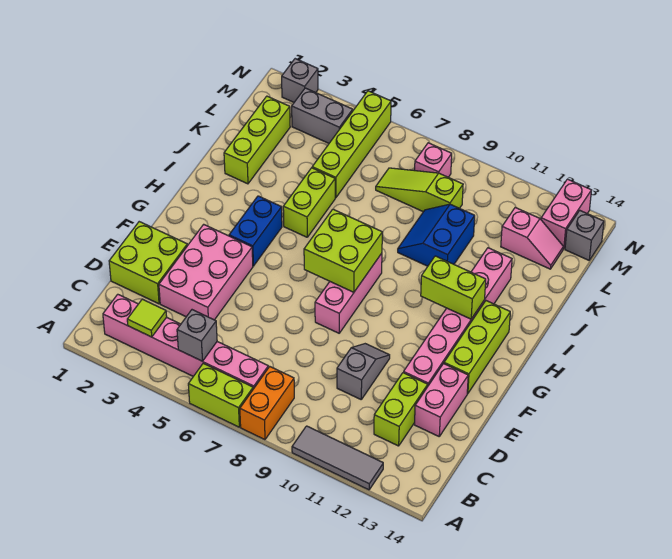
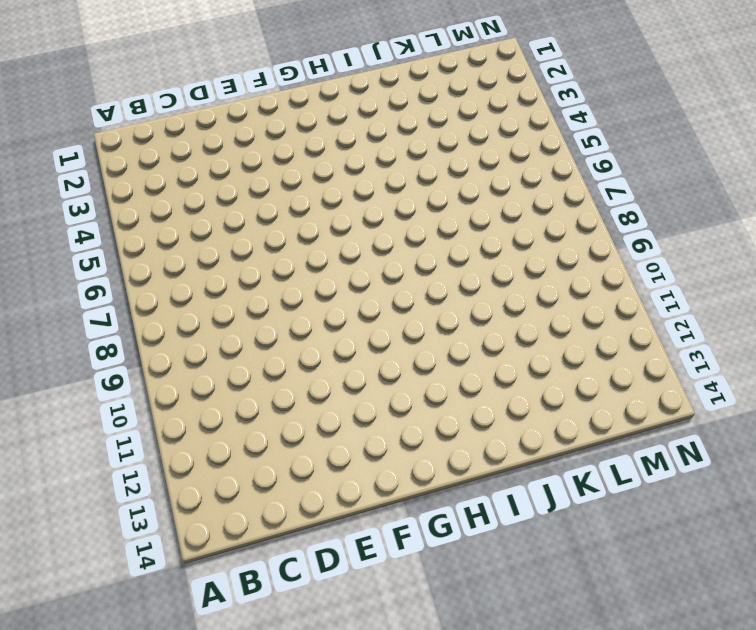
none -> lime brick A6:A7 level 1
none -> orange brick A8:B8 level 1
none -> grey tile A10:A12 level 1

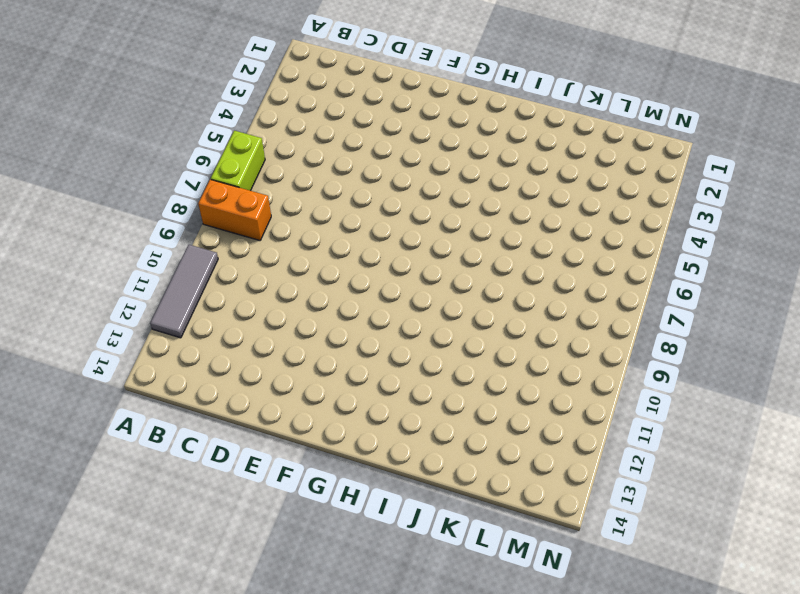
none -> pink brick B2:B7 level 1
none -> lime brick C12:D12 level 1
none -> lime brick D1:E2 level 1

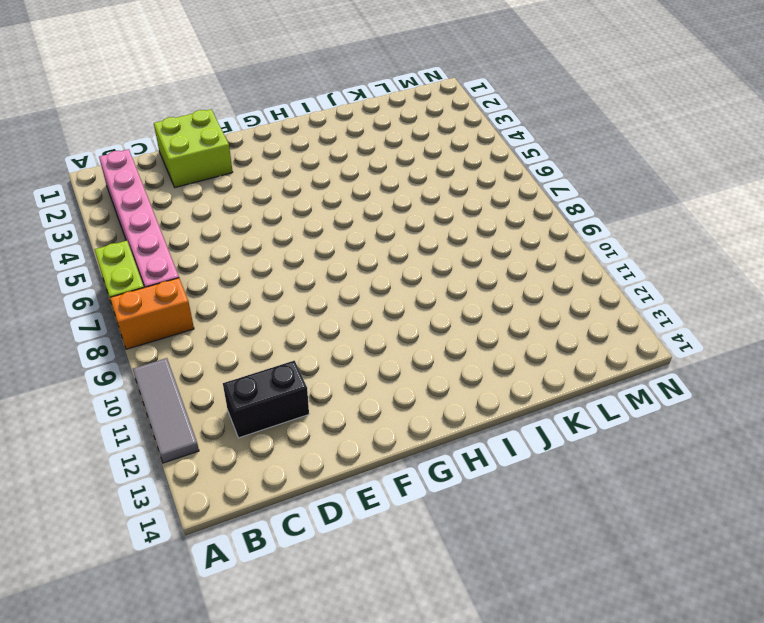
black brick C12:D12 level 1 -> lime brick C12:D12 level 1
none -> pink brick D3:F4 level 1
none -> grey slope D10:E10 level 1 top D
none -> pink brick D13:E13 level 1

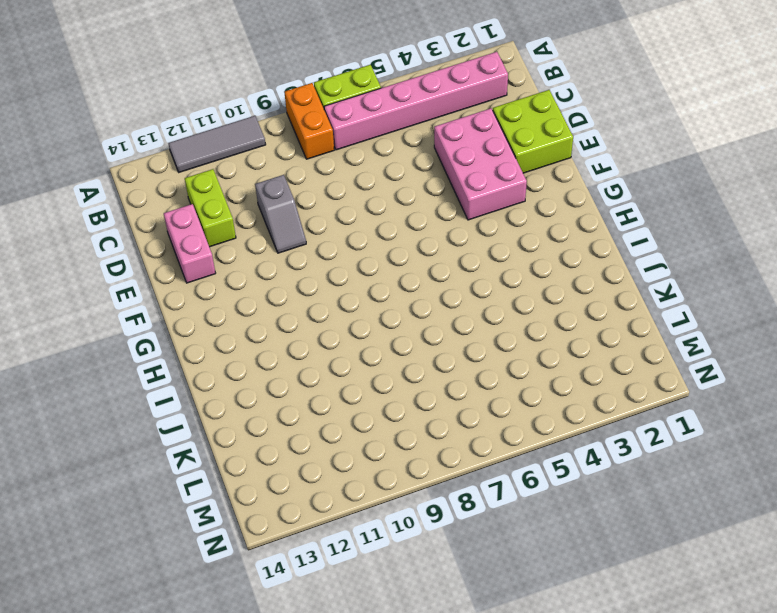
none -> pink brick E12:J12 level 1
none -> pink brick F8:H8 level 1
none -> lime brick F13:H13 level 1

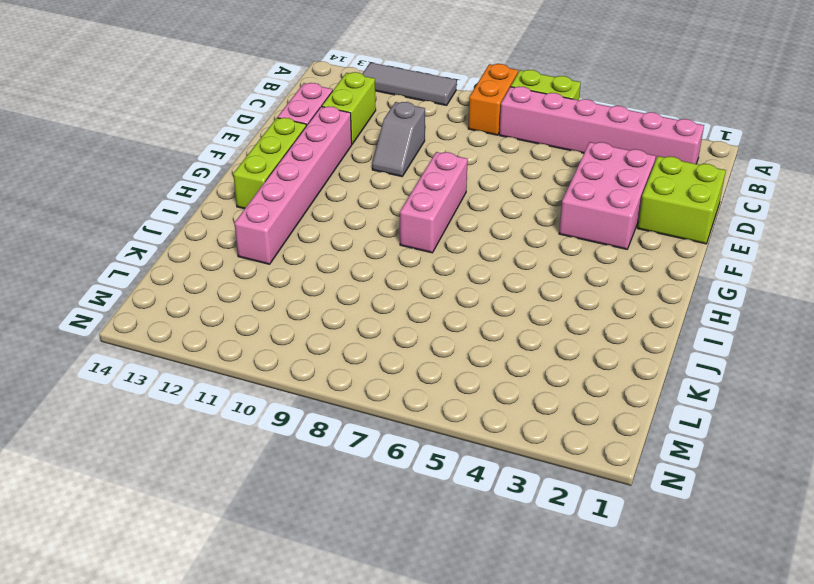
none -> blue brick G4:H4 level 1
none -> lime brick I5:J5 level 1
none -> lime brick J2:L2 level 1

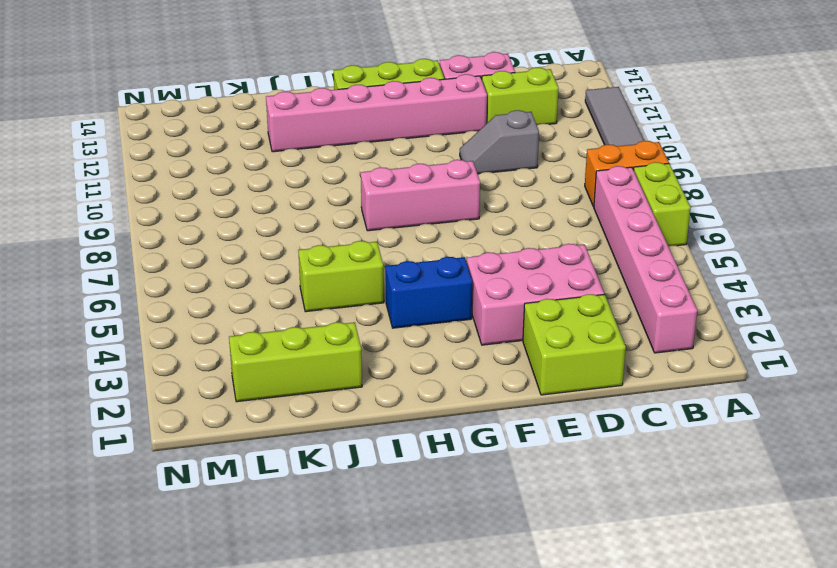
none -> blue slope J9:K10 level 1 top 10
none -> lime brick K5:N5 level 1
none -> lime slope L7:L9 level 1 top 9

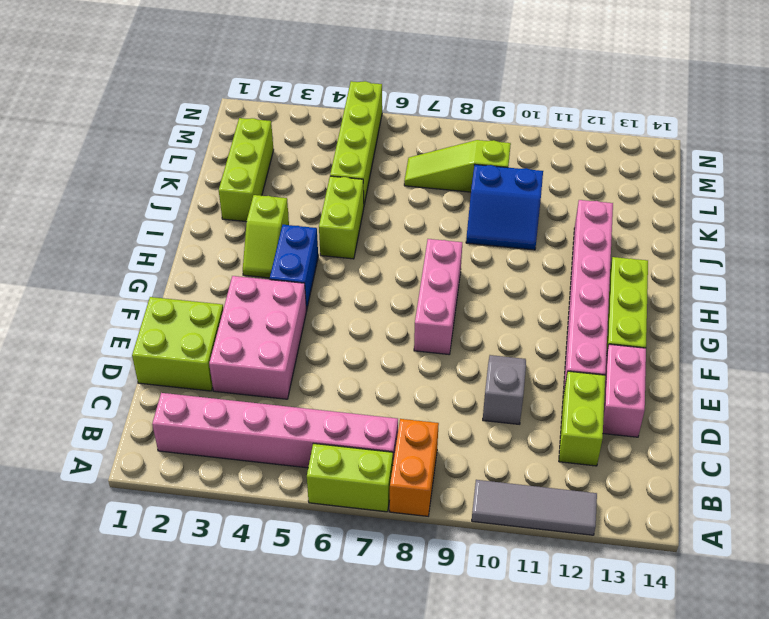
lime slope H3:I3 level 1 top I -> none
blue slope J9:K10 level 1 top K -> blue slope J9:K10 level 1 top 10
none -> pink slope L12:L13 level 1 top 12
none -> grey brick M3:M4 level 1
none -> pink brick M8 level 1

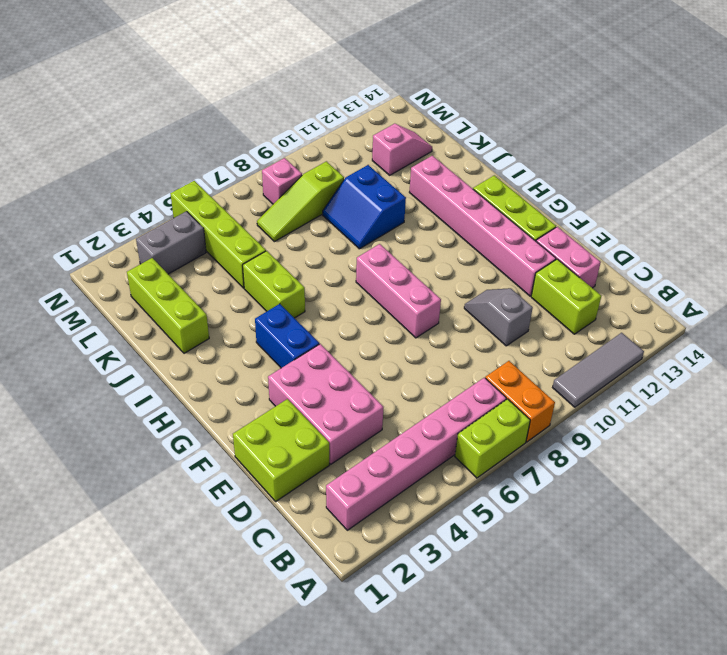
none -> pink brick M13:N13 level 1
none -> grey brick M14 level 1
none -> grey brick N2 level 1

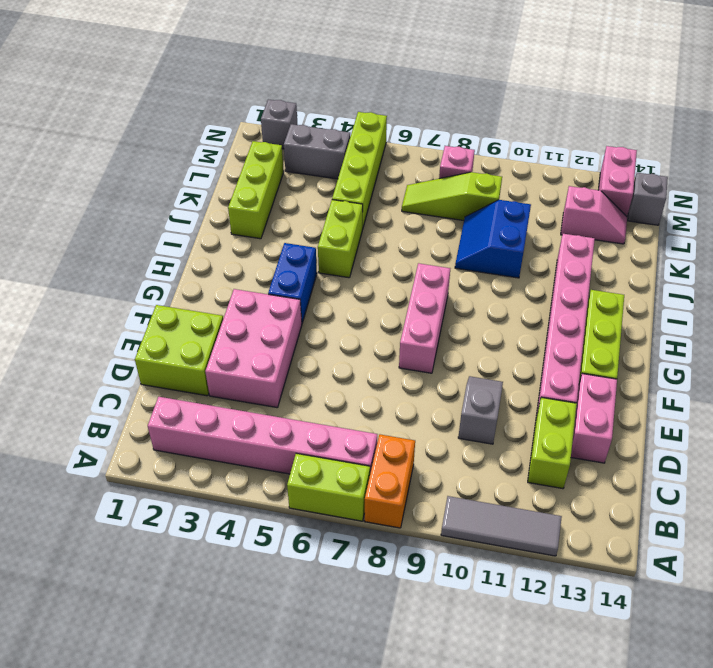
none -> lime tile B3 level 2
none -> grey brick B5 level 2
none -> lime brick G7:H8 level 2

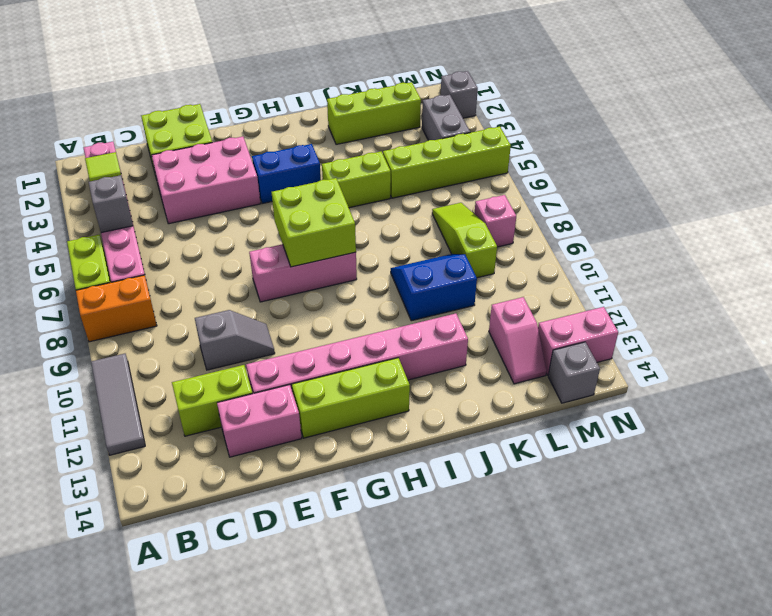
none -> lime brick H11:H12 level 2

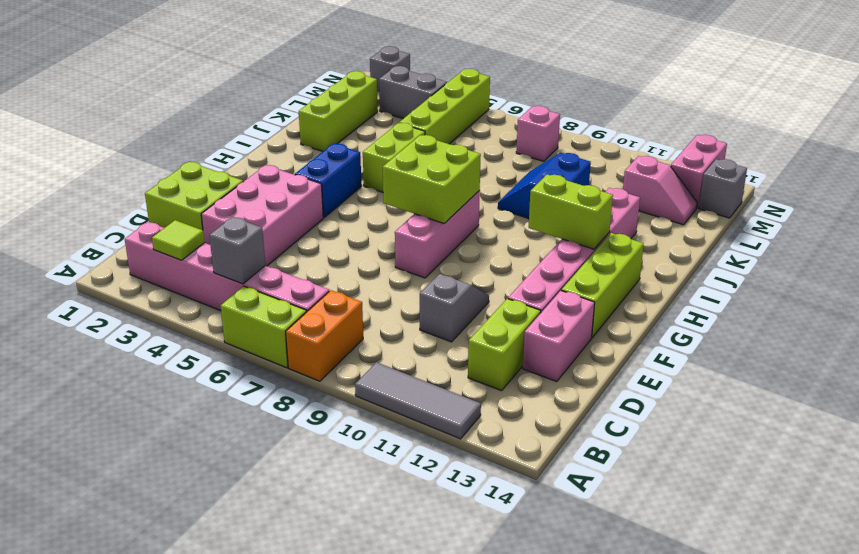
none -> lime slope L7:L9 level 1 top 9

